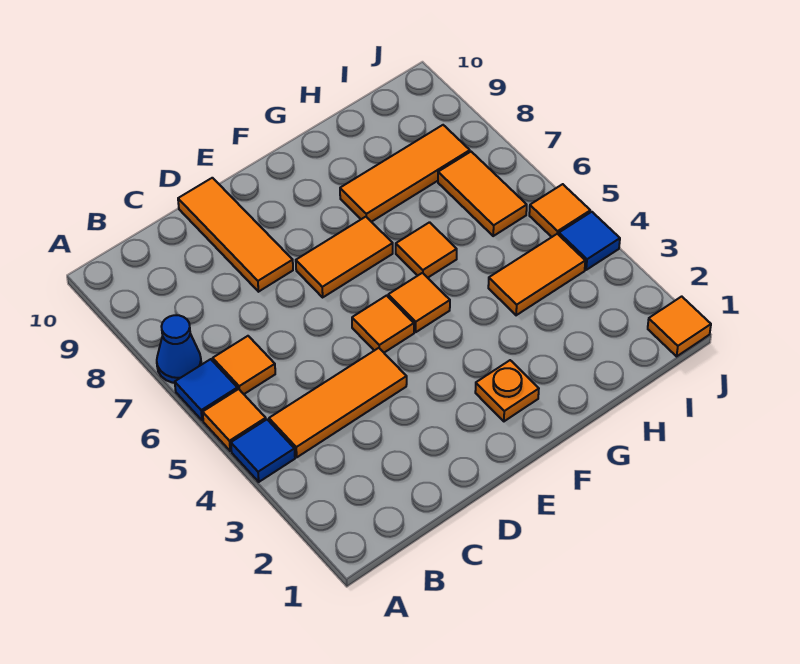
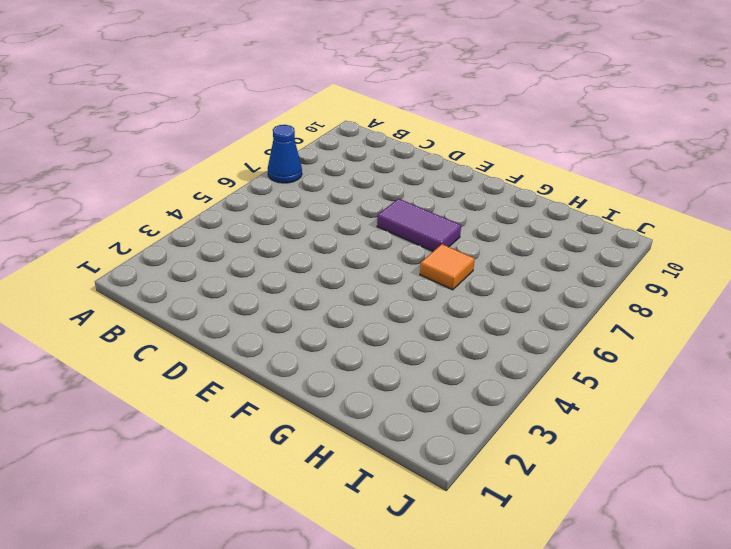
purple tile E7:F7 level 1 -> orange tile E7:F7 level 1
none -> blue tile A4 level 1
none -> orange tile A5 level 1
none -> blue tile A6 level 1

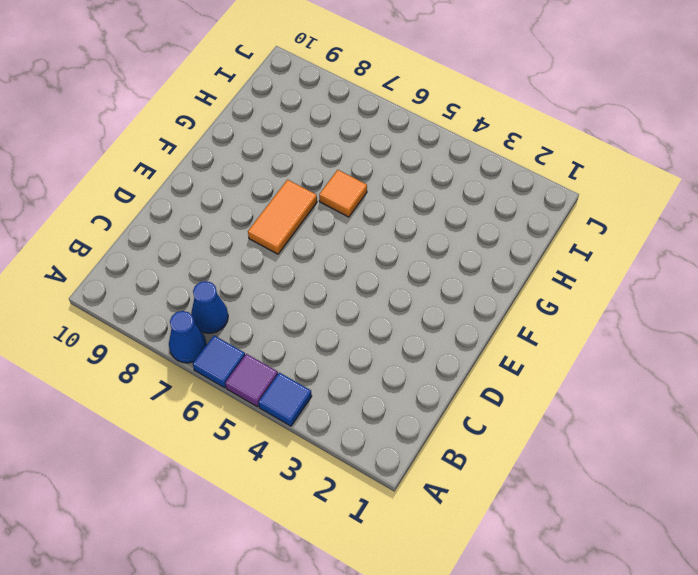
purple tile A5 level 1 -> orange tile A5 level 1
blue cone B7 level 1 -> none
none -> orange tile B4:D4 level 1
none -> orange tile B6 level 1
none -> orange tile D8:D10 level 1

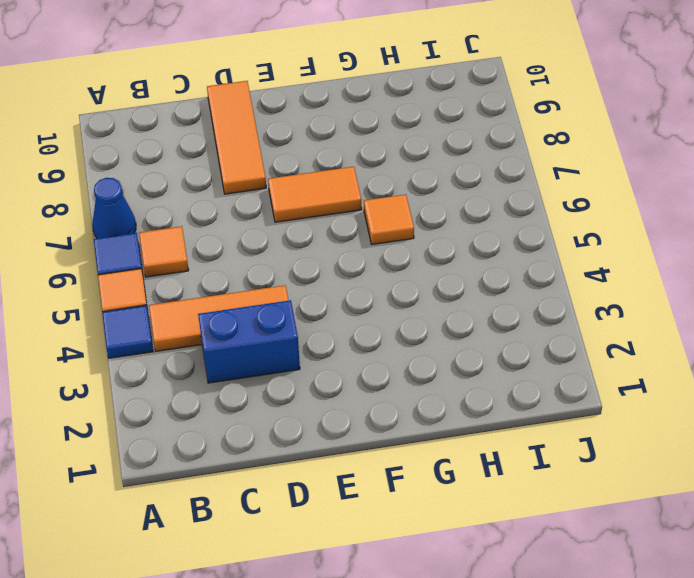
blue brick C3:D3 level 1 -> none
none -> orange tile E5 level 1
none -> orange plate F2 level 1
none -> orange tile F5 level 1

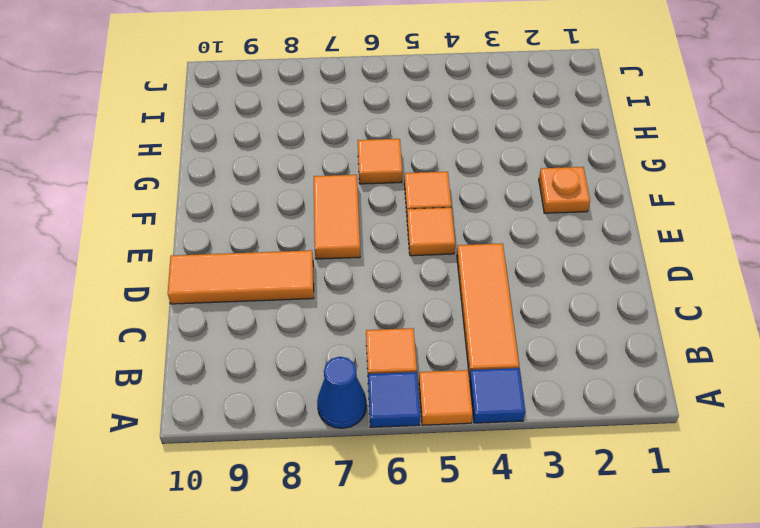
none -> orange tile G8:I8 level 1
none -> orange tile H4:I4 level 1
none -> orange tile I6:I7 level 1

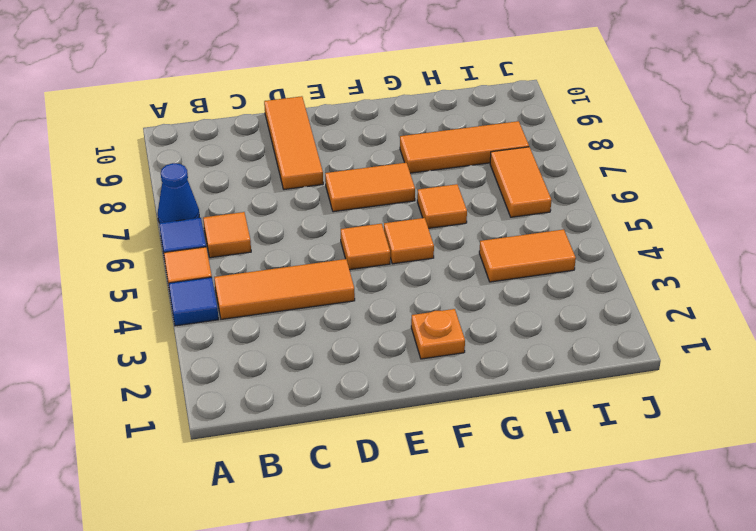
none -> orange tile J1 level 1
none -> blue tile J4 level 1
none -> orange tile J5 level 1

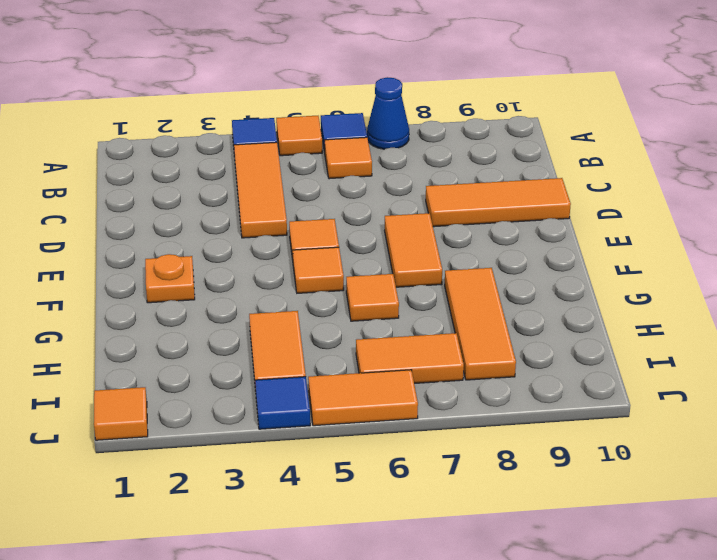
orange tile J5:J6 level 1 -> orange tile J5 level 1

